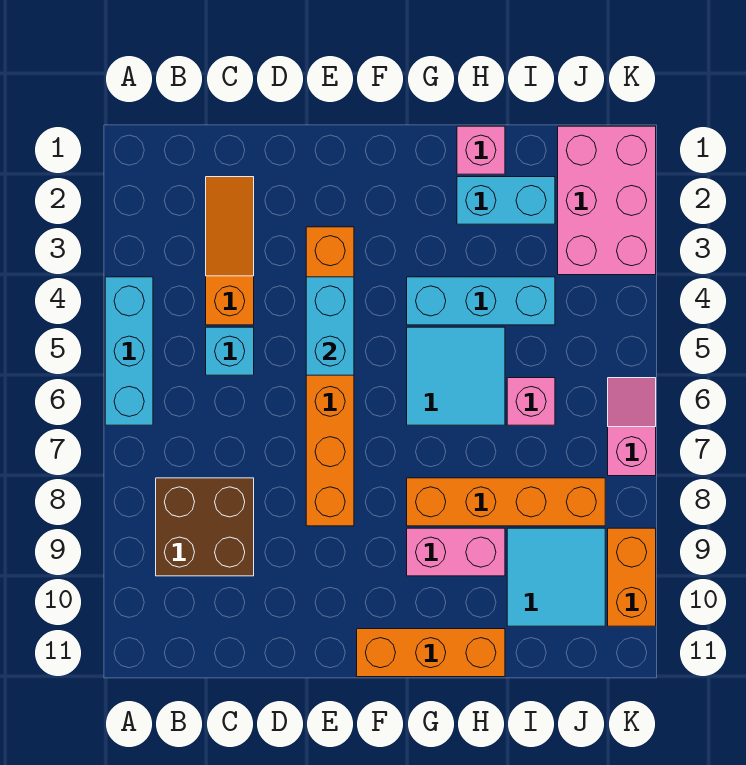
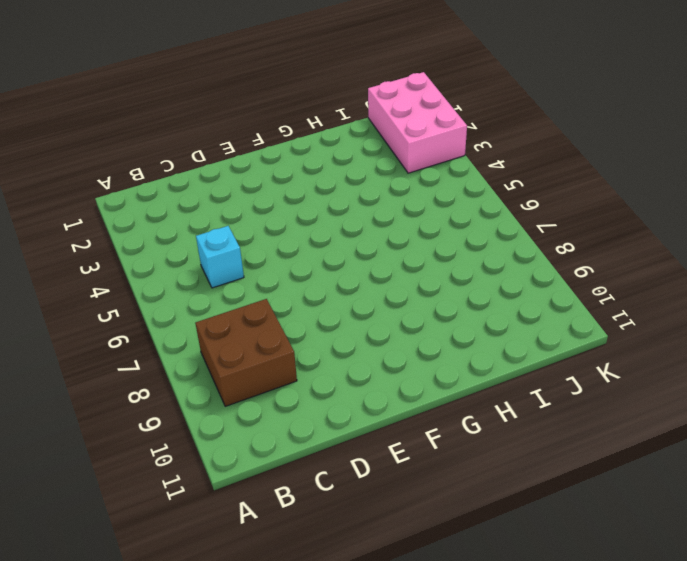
none -> cyan brick A4:A6 level 1
none -> orange slope C2:C4 level 1 top 4
none -> orange brick E3:E8 level 1

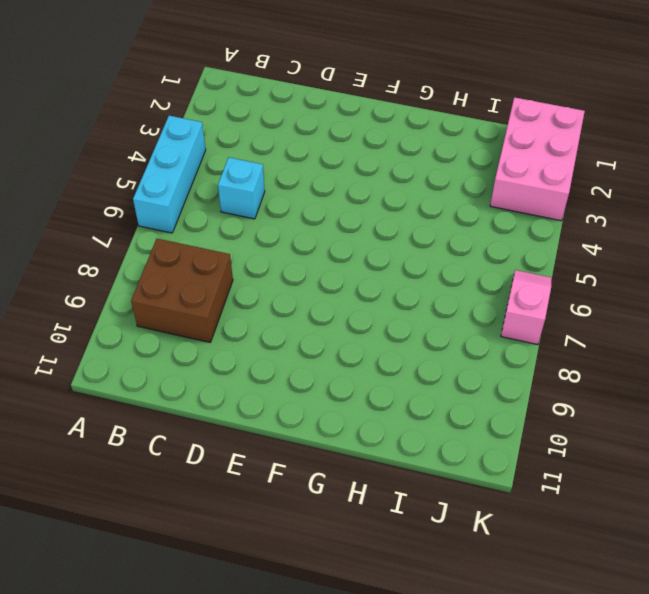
none -> orange slope C2:C4 level 1 top 4
none -> orange brick E3:E8 level 1
none -> orange brick F11:H11 level 1

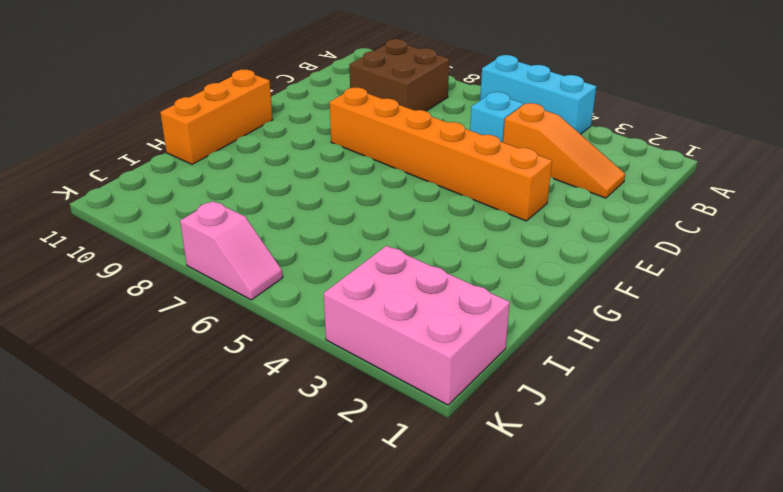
none -> cyan brick G4:I4 level 1
none -> cyan tile G5:H6 level 1
none -> orange brick G8:J8 level 1

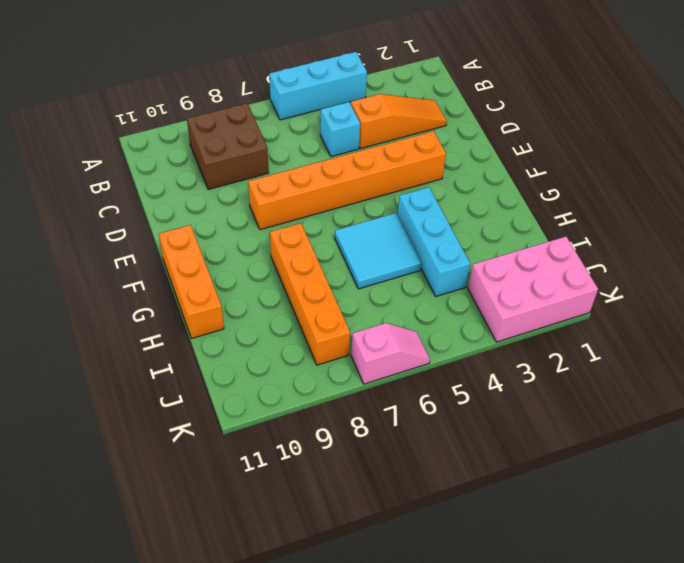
none -> pink brick G9:H9 level 1
none -> pink brick H1 level 1
none -> cyan brick H2:I2 level 1

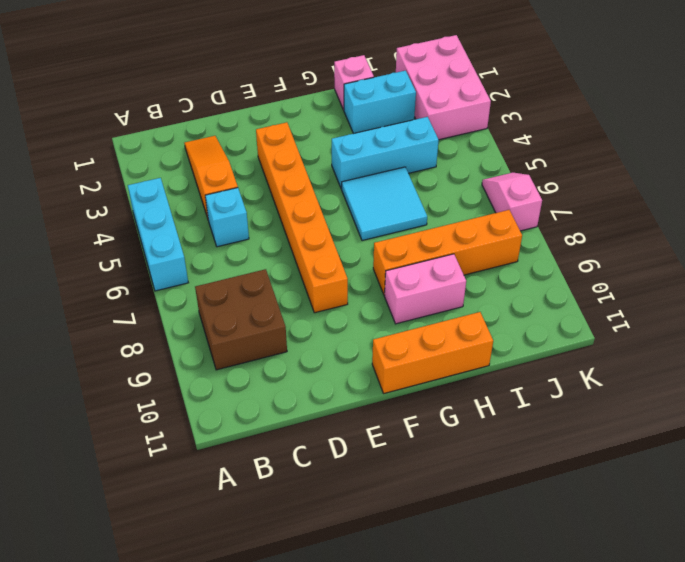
none -> pink brick I6 level 1
none -> cyan tile I9:J10 level 1
none -> orange brick K9:K10 level 1

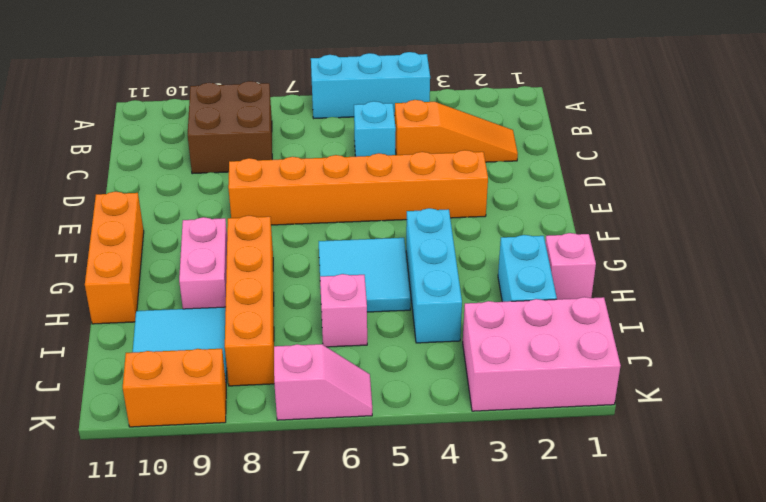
none -> cyan brick E4:E5 level 2

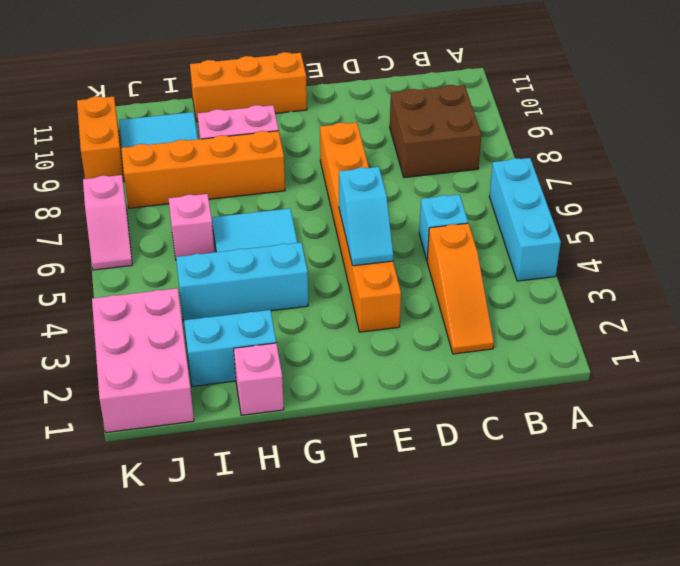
cyan slope E4:E5 level 2 top 5 -> cyan brick E4:E5 level 2

